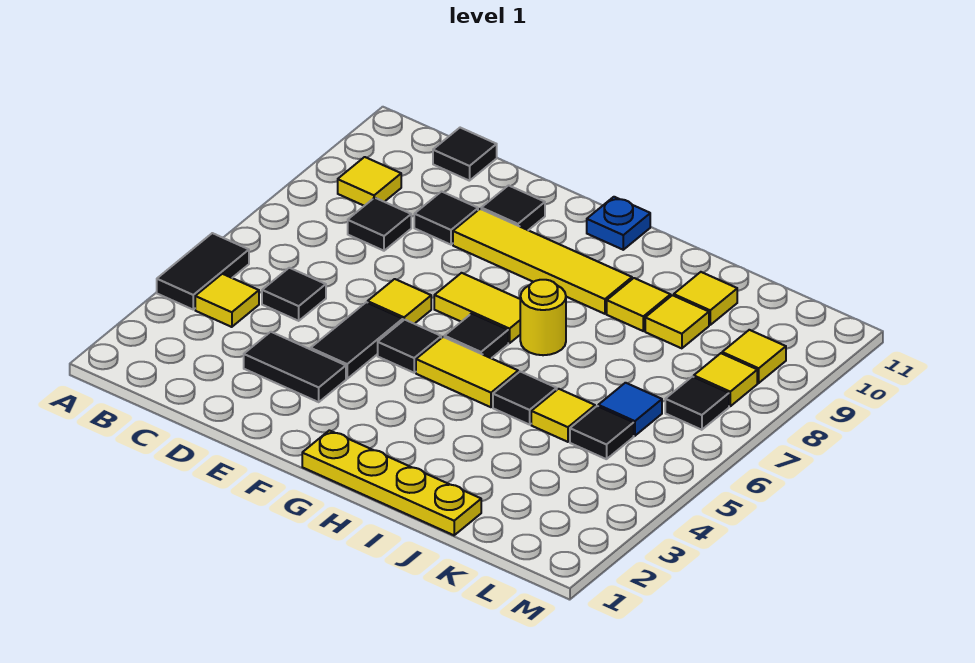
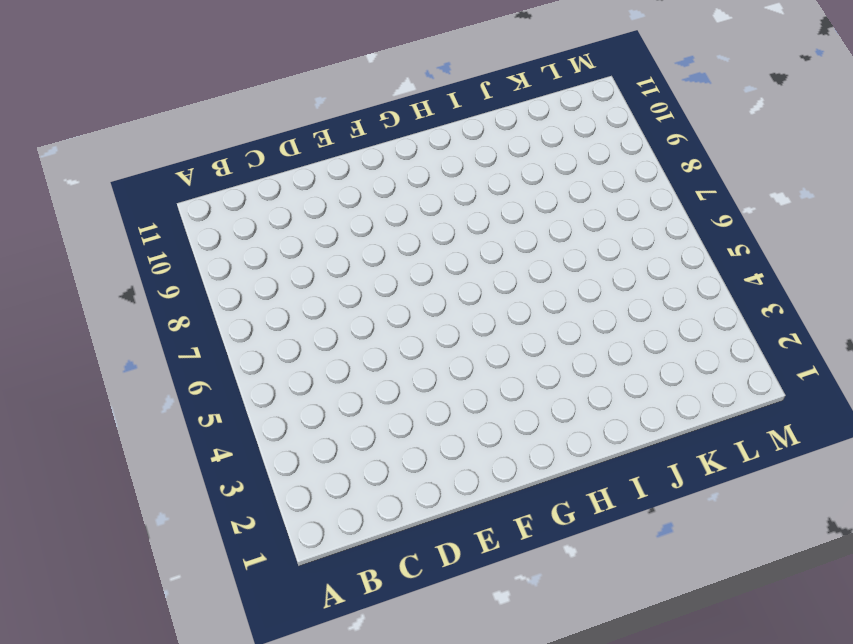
none -> black tile A4:A5 level 1
none -> yellow tile B4 level 1
none -> yellow tile B9 level 1

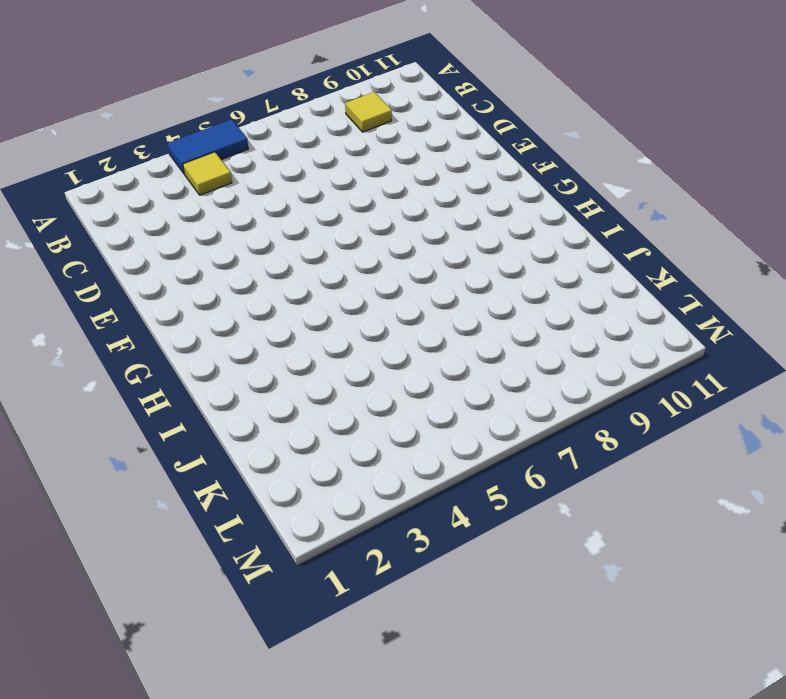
blue tile A4:A5 level 1 -> black tile A4:A5 level 1
none -> black tile C5 level 1
none -> black tile C8 level 1
none -> black tile C11 level 1

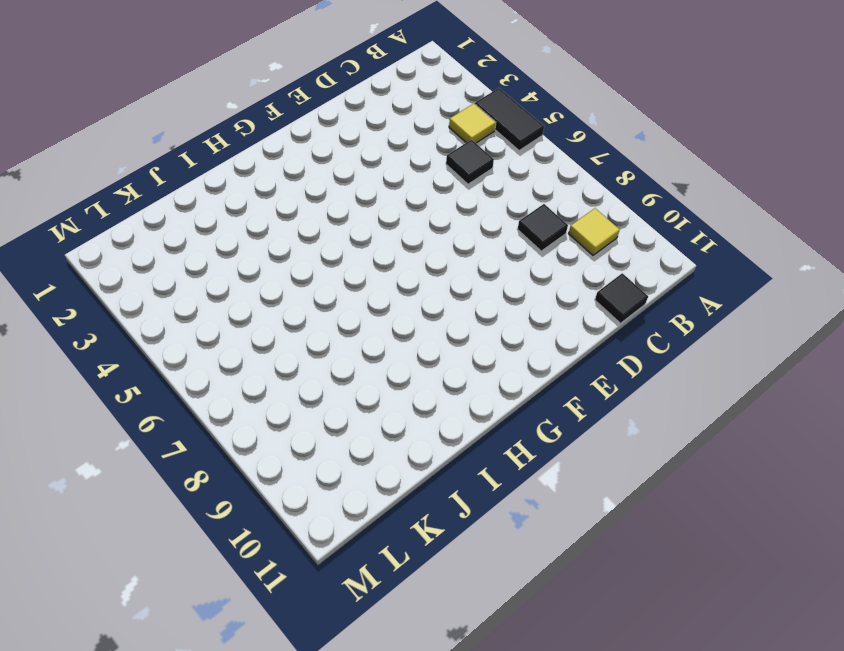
none -> black tile D3:E3 level 1
none -> black tile D9 level 1
none -> black tile E4:E5 level 1

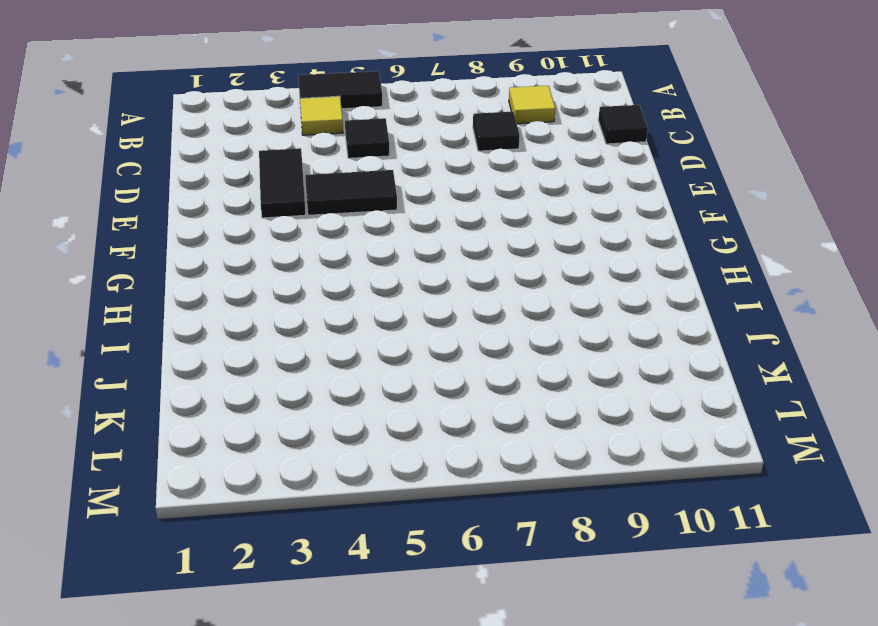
none -> black tile D9 level 1
none -> yellow tile E6 level 1
none -> yellow tile E9:H9 level 1

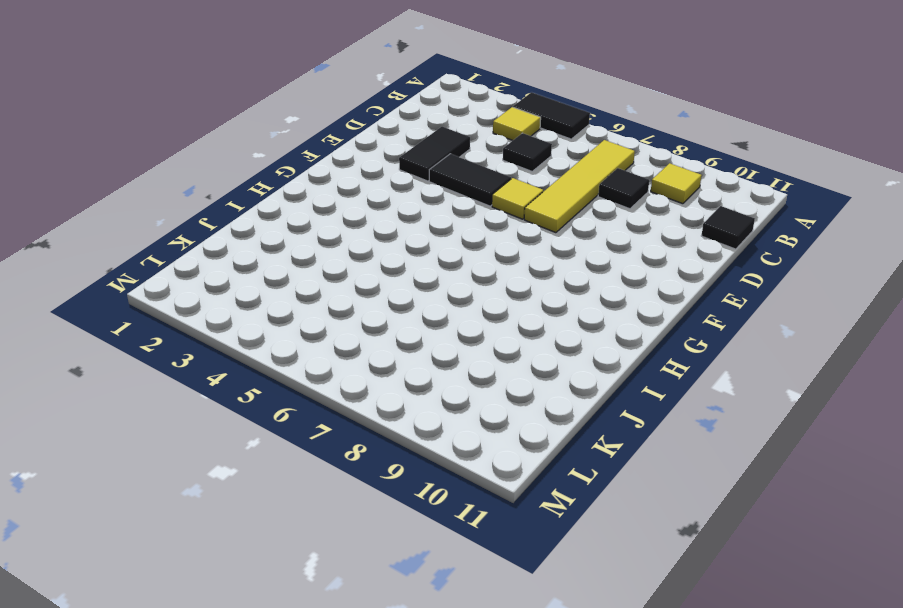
yellow tile B7:E7 level 1 -> yellow tile E9:H9 level 1
none -> black tile D9 level 1
none -> black tile E10 level 1
none -> black tile F5 level 1

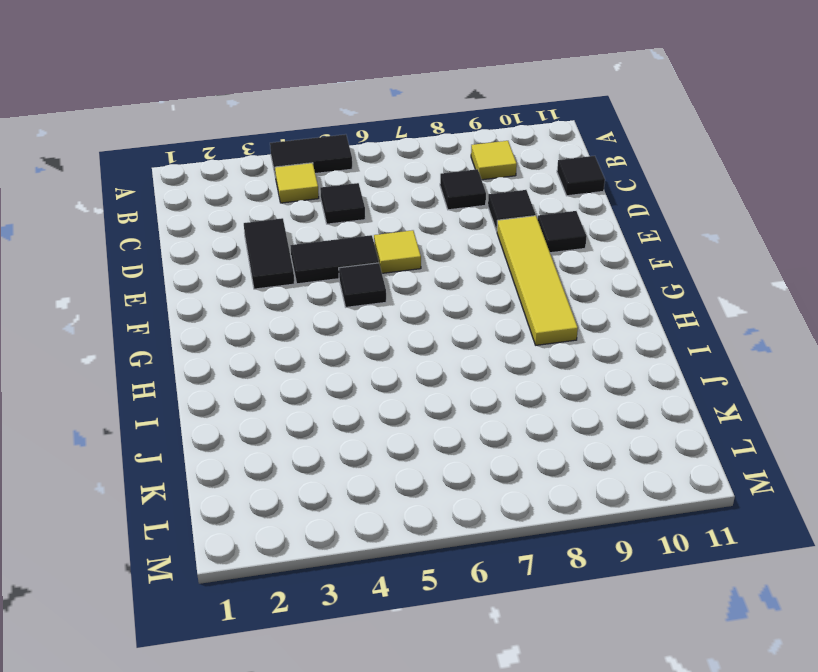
none -> yellow tile F7:G7 level 1
none -> yellow plate G1:J1 level 1
none -> yellow tile G5:H5 level 1

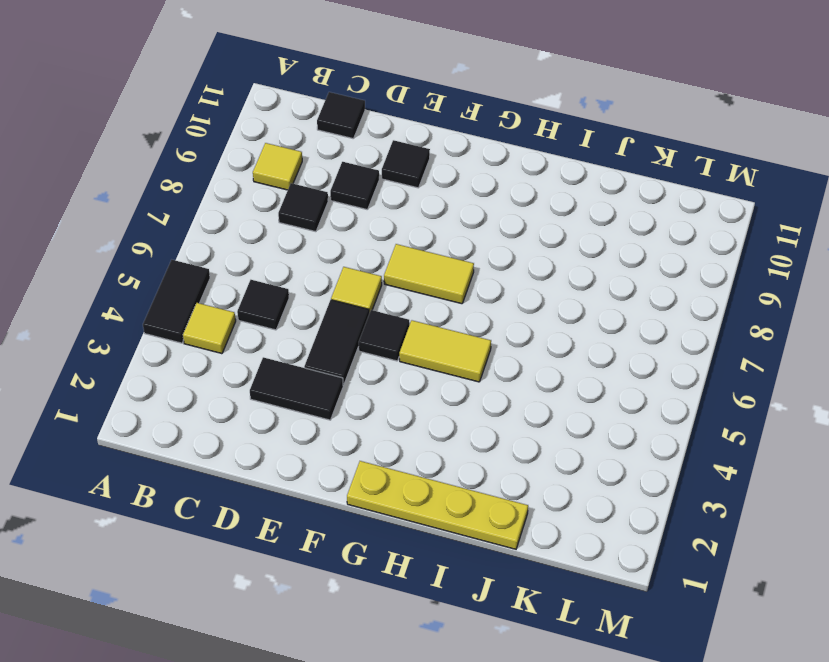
none -> yellow tile E9:H9 level 1
none -> black tile G6 level 1
none -> blue plate G11 level 1

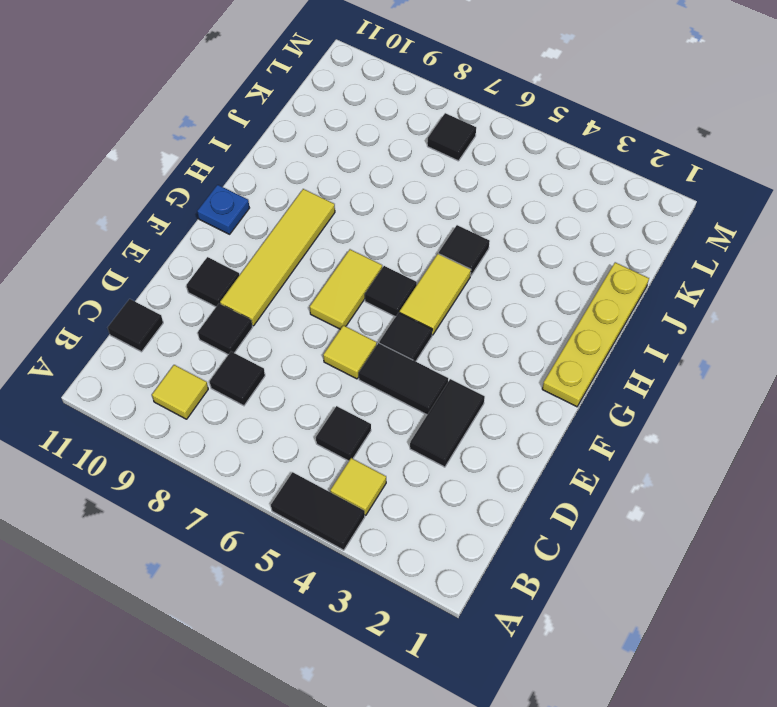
none -> yellow round brick H7 level 1
none -> yellow tile I9 level 1
none -> yellow tile J5 level 1

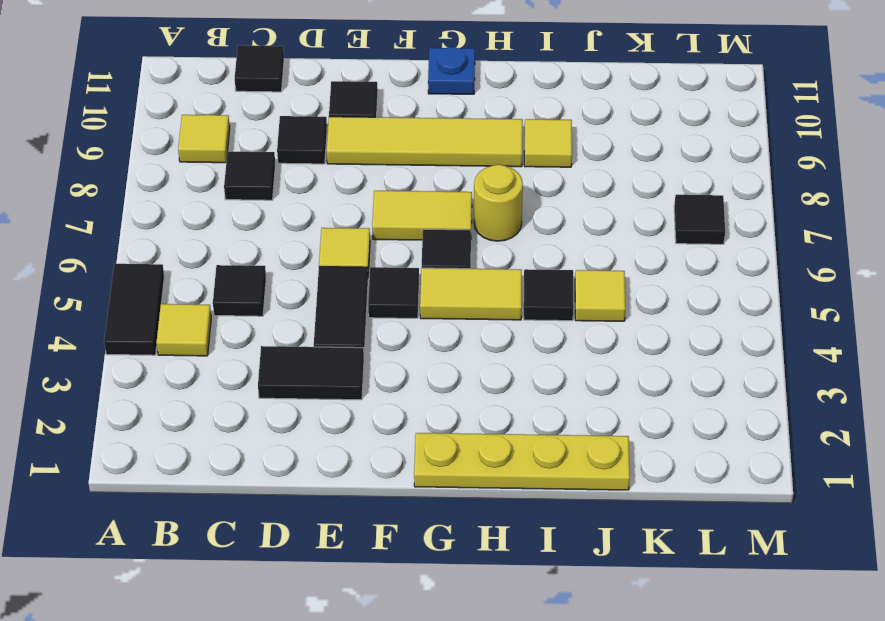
none -> yellow tile J9 level 1
none -> yellow tile J10 level 1
none -> black tile K5 level 1

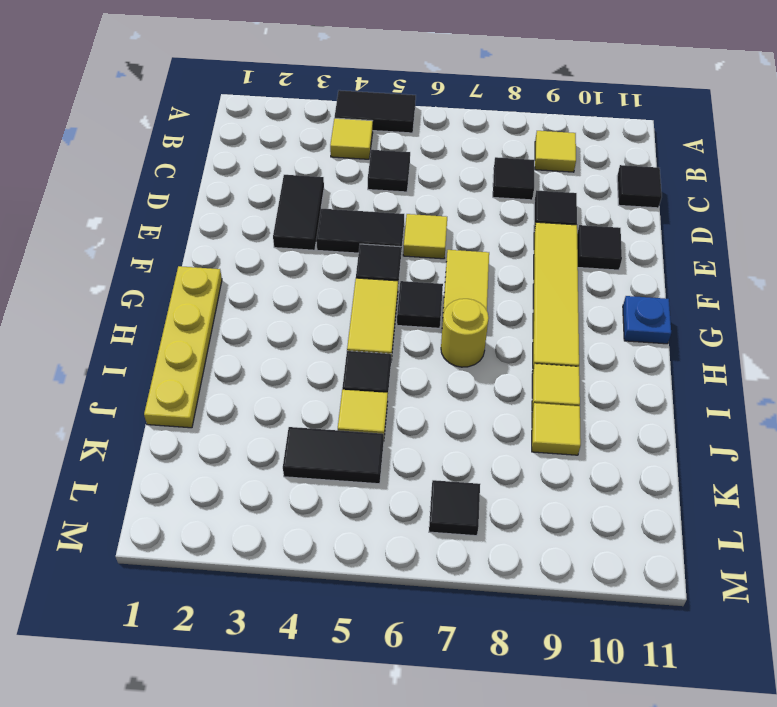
black tile K4:K5 level 1 -> black tile K5 level 1
none -> yellow tile J10 level 1
none -> blue tile K6 level 1
none -> yellow tile L8 level 1

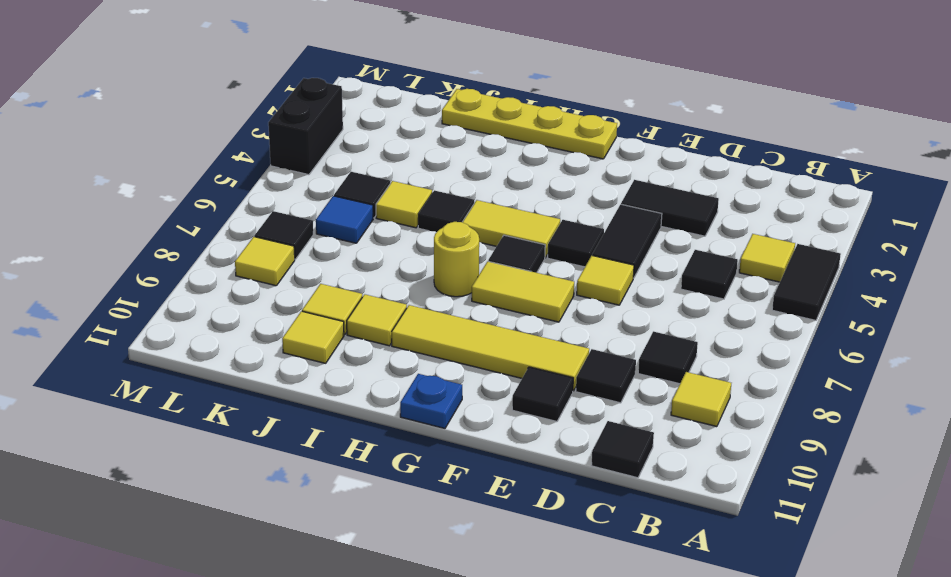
black brick M3:M4 level 1 -> none
none -> yellow tile L9 level 1

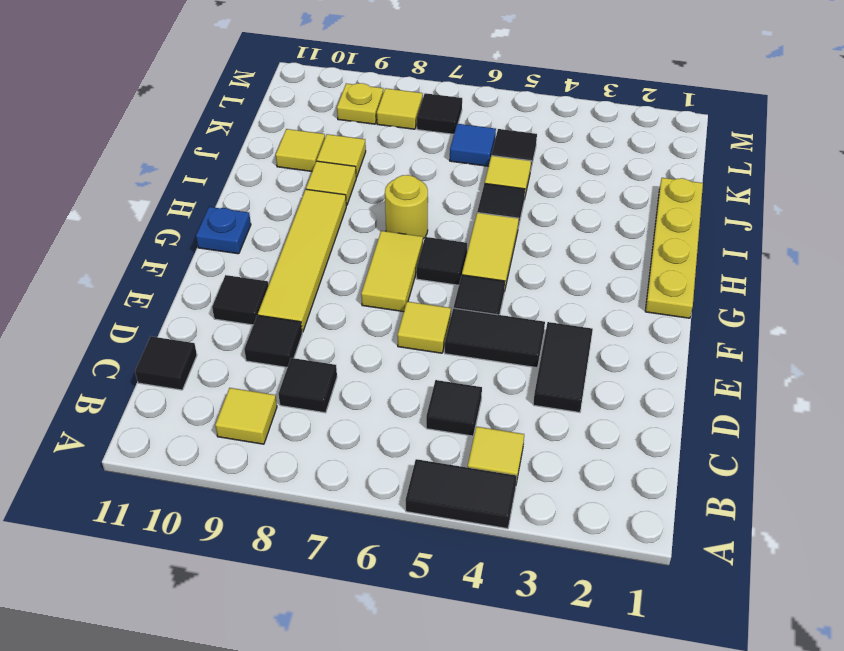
yellow plate L9 level 1 -> yellow tile L9 level 1

